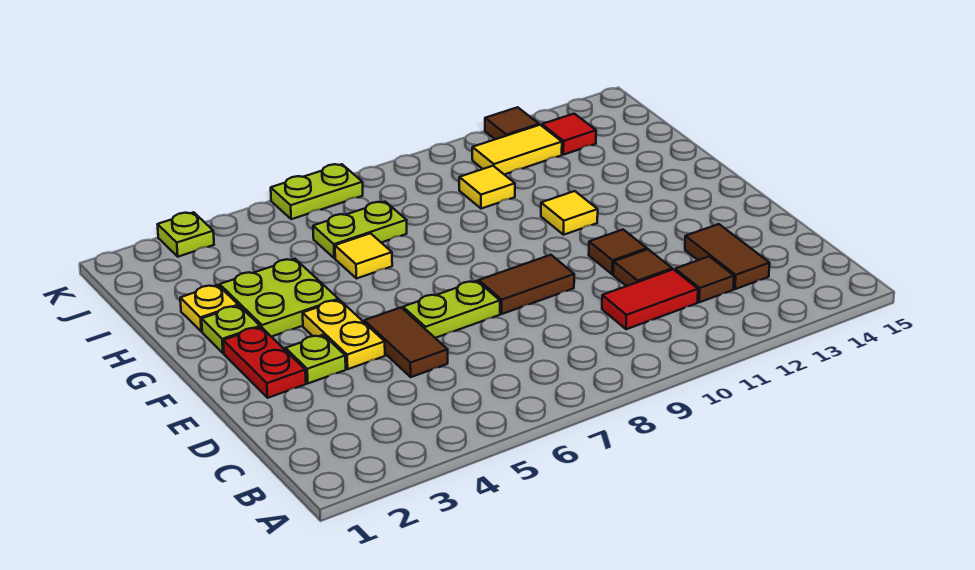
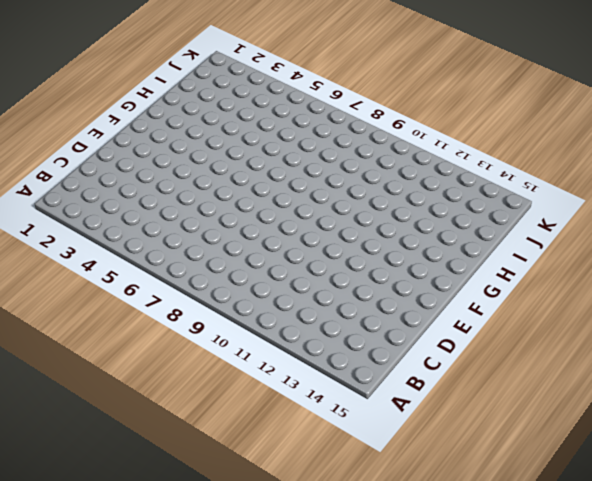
none -> red tile C10:C11 level 1
none -> brown tile C12 level 1
none -> brown tile C13:D13 level 1

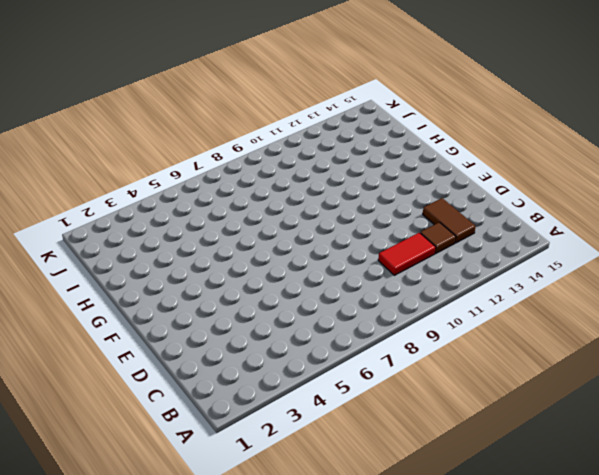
none -> brown tile D5:E5 level 1
none -> brown tile D11 level 1
none -> red plate E2:F2 level 1

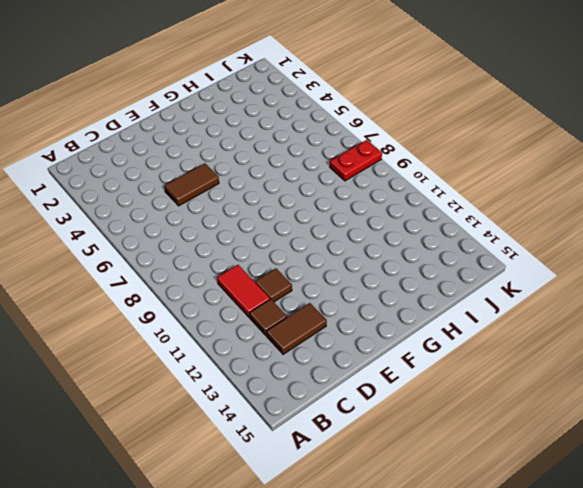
red plate J8:K8 level 1 -> red plate E2:F2 level 1
none -> lime plate E3 level 1
none -> yellow plate E4:F4 level 1
none -> lime plate E6:E7 level 1

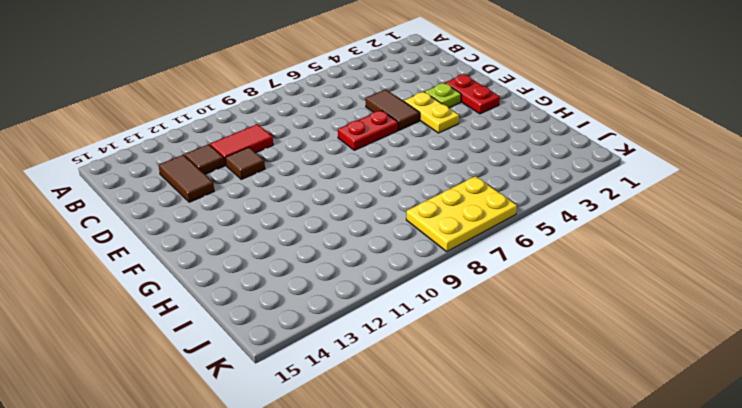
red plate E6:E7 level 1 -> lime plate E6:E7 level 1
yellow plate J6:K8 level 1 -> lime plate K6:K7 level 1
none -> brown tile E8:E9 level 1
none -> brown tile E11 level 1
none -> lime plate G2 level 1

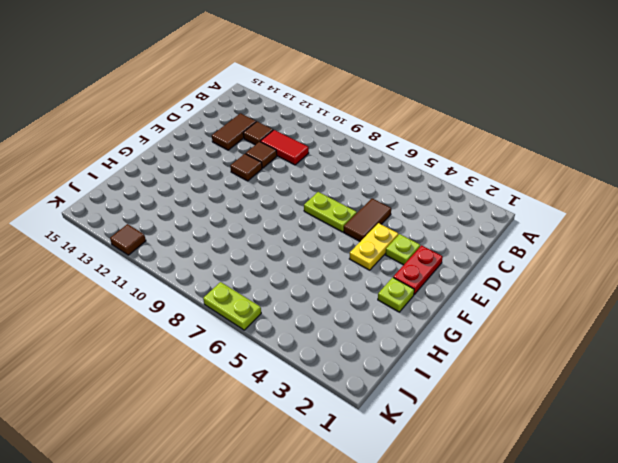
none -> brown tile E8:E9 level 1
none -> lime plate G3:H4 level 1
none -> yellow tile G11 level 1

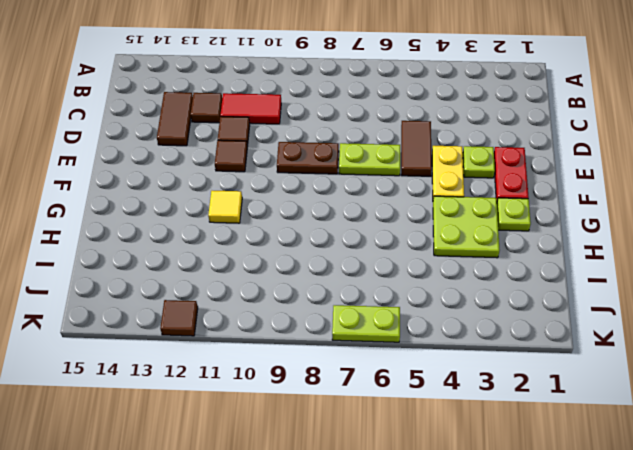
brown plate E8:E9 level 1 -> brown tile E8:E9 level 1
none -> yellow plate H2 level 1
none -> yellow tile H6 level 1
none -> lime plate I6:I7 level 1

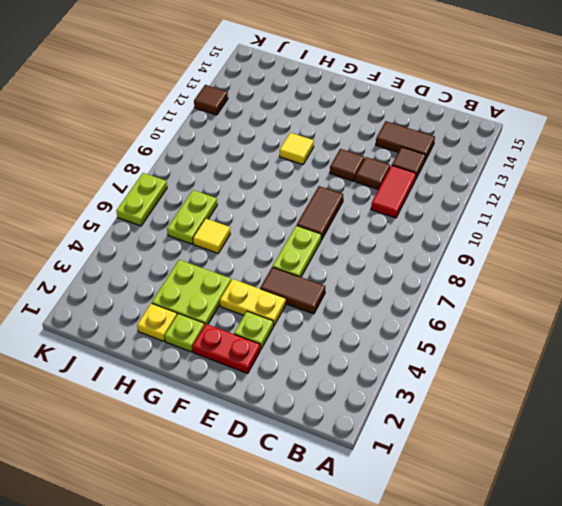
none -> yellow tile I10 level 1
none -> yellow tile J11:J12 level 1
none -> red tile J13 level 1

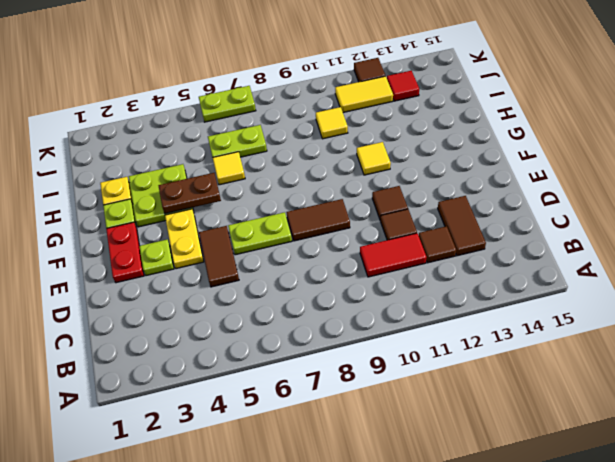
brown plate G4:G5 level 2 -> none
none -> lime plate K3 level 1

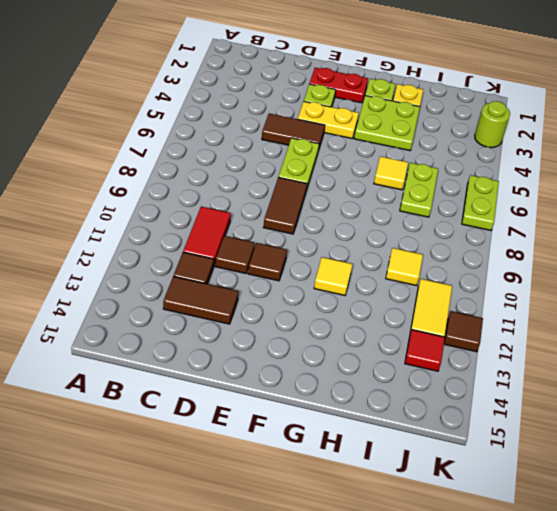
lime round brick K3 level 1 -> lime plate K3 level 1

